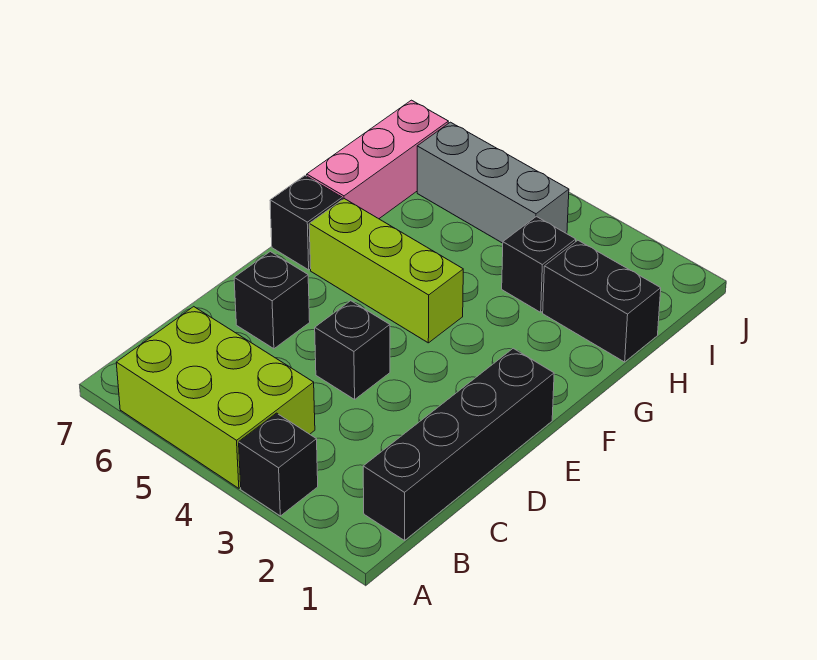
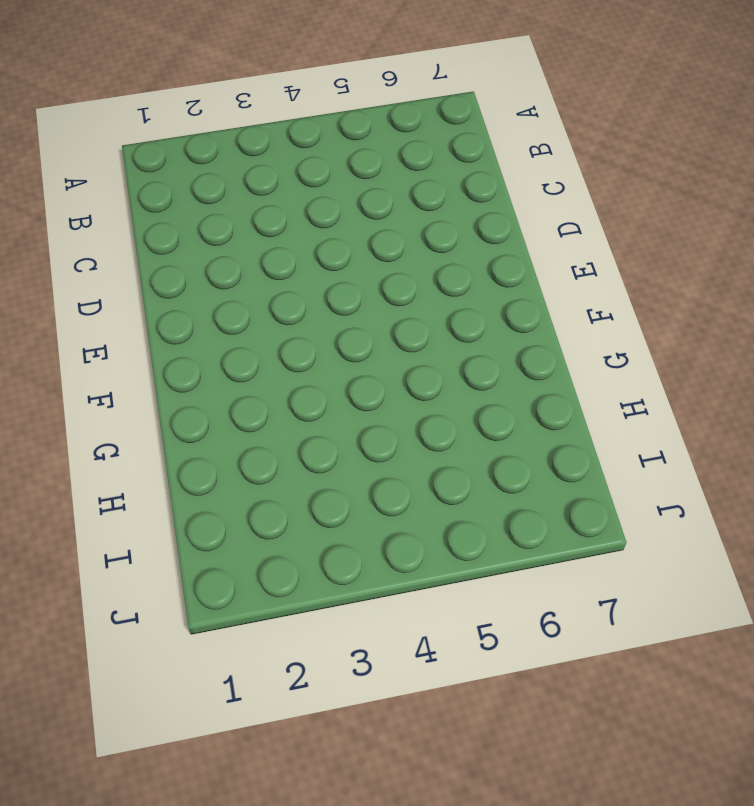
none -> black brick A3 level 1
none -> lime brick A4:B6 level 1

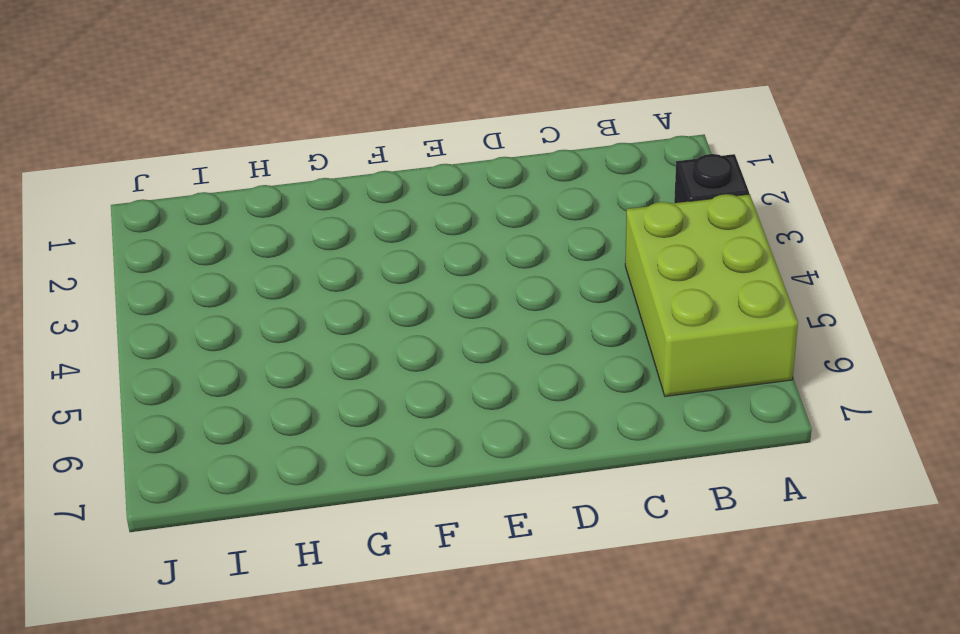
none -> black brick B1:E1 level 1
none -> black brick D4 level 1

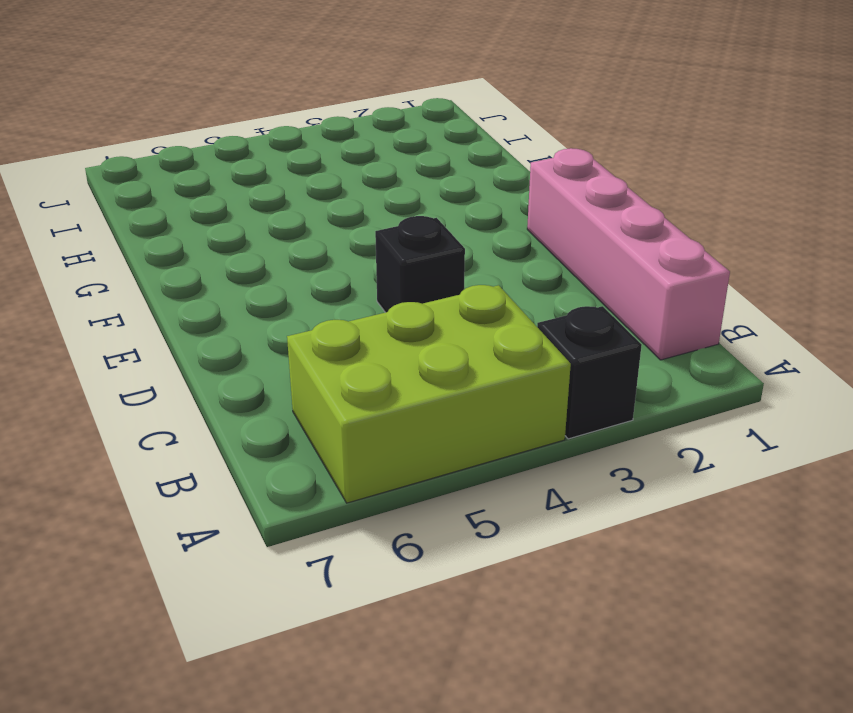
pink brick B1:E1 level 1 -> black brick B1:E1 level 1
none -> black brick D6 level 1
none -> lime brick F4:F6 level 1

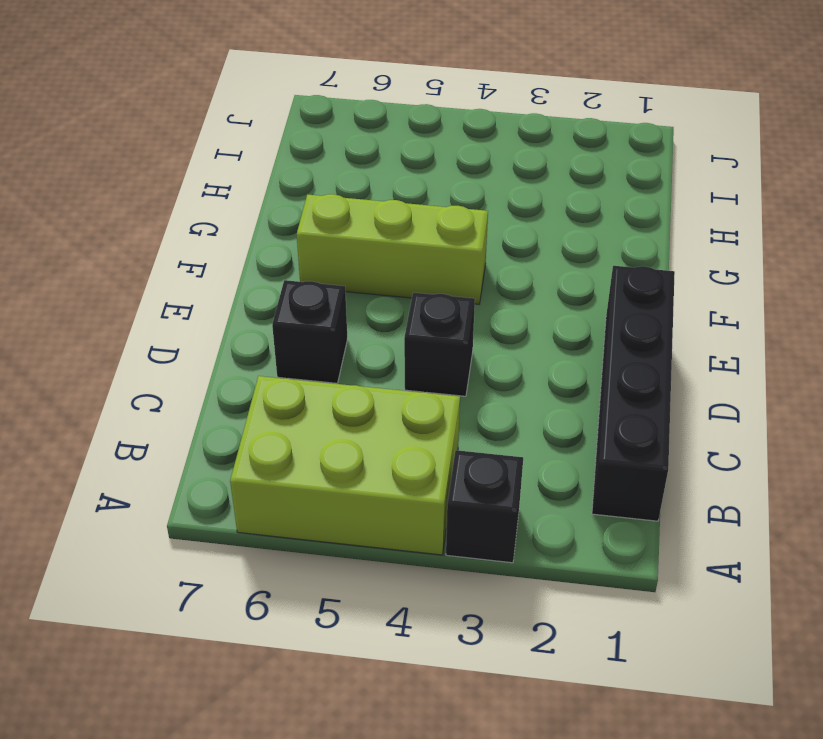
none -> black brick F7 level 1
none -> pink brick G7:I7 level 1

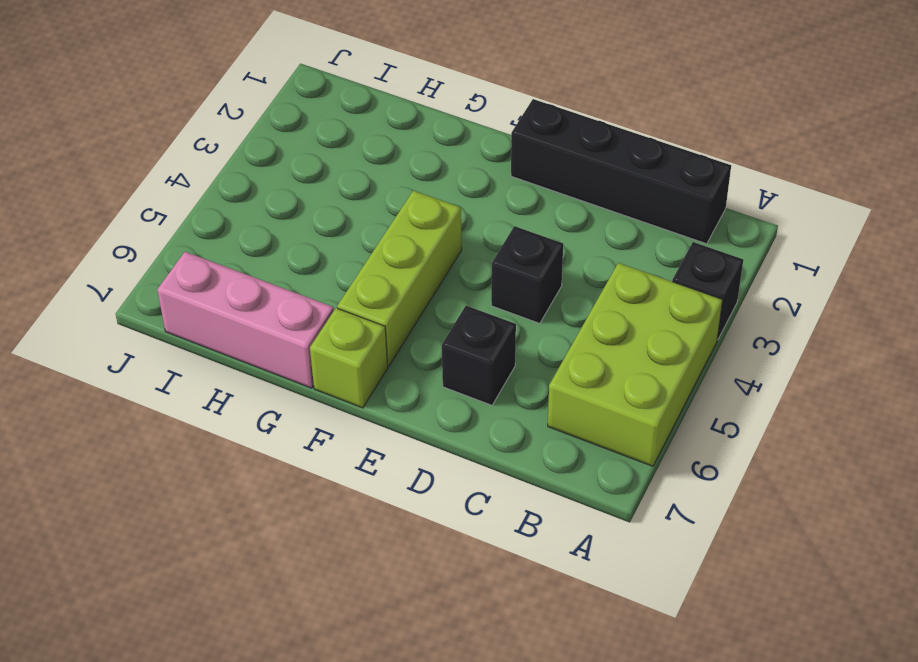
lime brick F7 level 1 -> black brick F7 level 1
none -> black brick H1:H2 level 1
none -> black brick H3 level 1

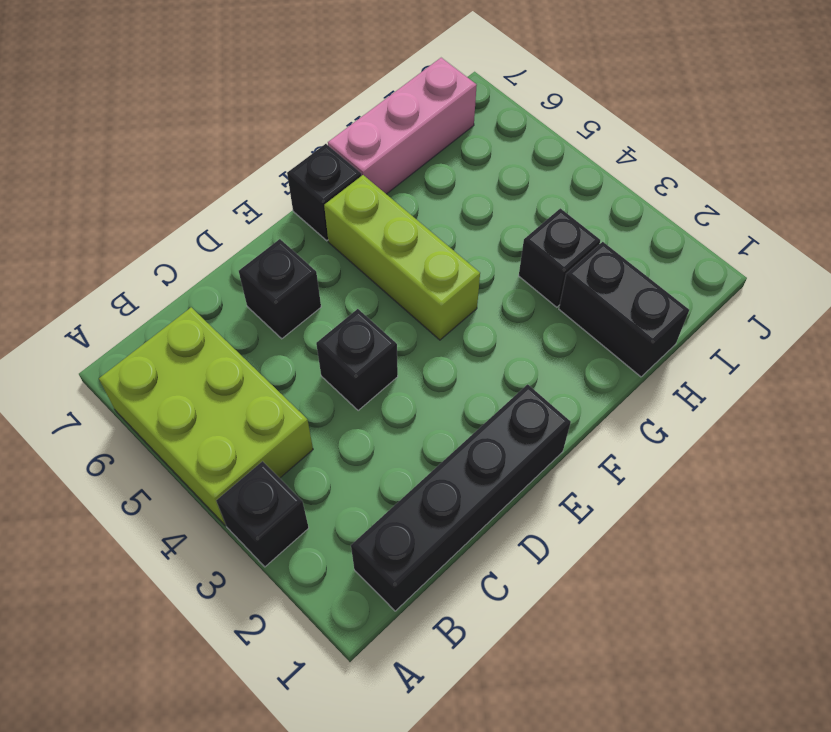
none -> grey brick I4:I6 level 1

